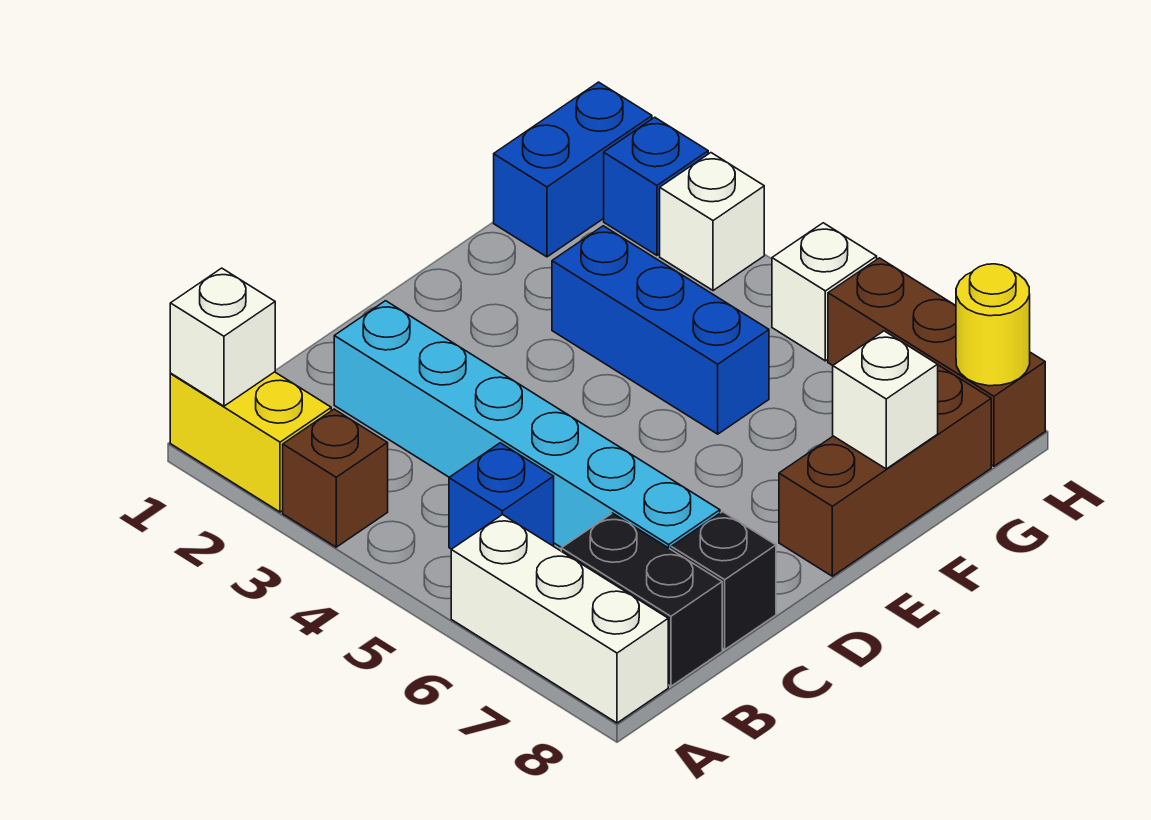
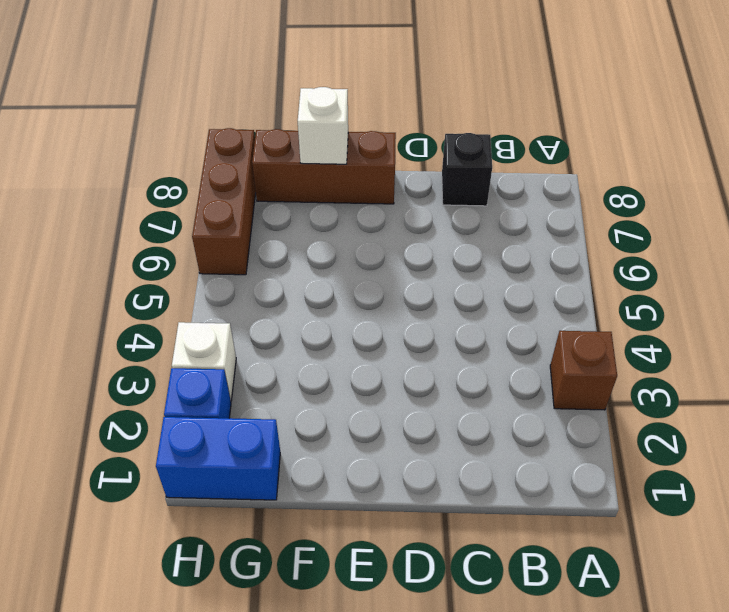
none -> yellow brick A1:A2 level 1
none -> white brick A6:A8 level 1
none -> blue brick B5 level 1

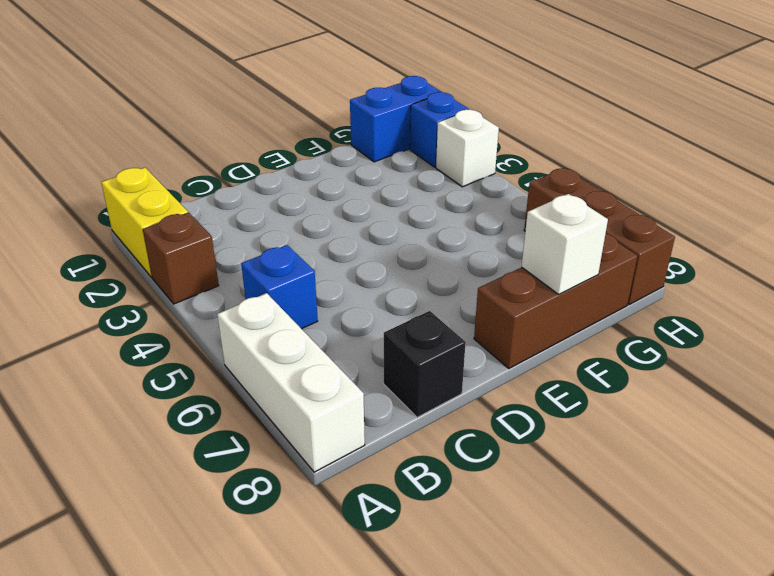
none -> black brick B7:B8 level 1
none -> cyan brick C2:C7 level 1
none -> blue brick F3:F5 level 1

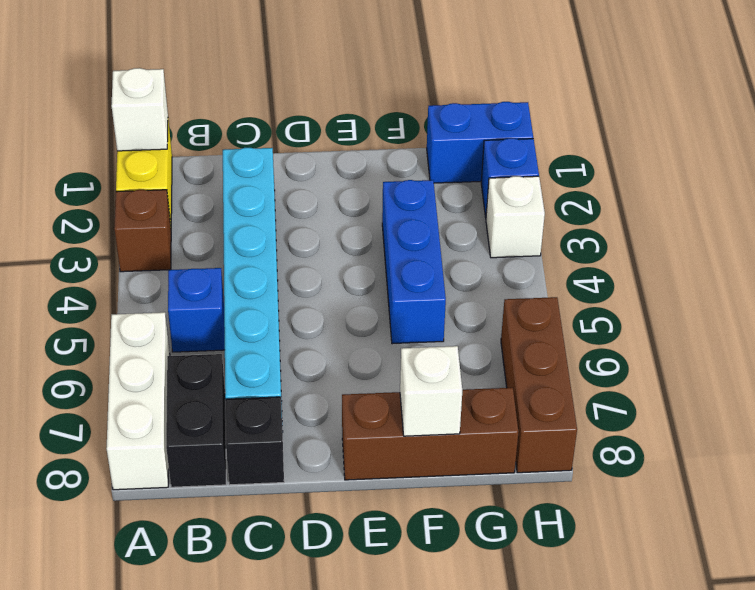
none -> white brick H5 level 1
none -> yellow round brick H8 level 2

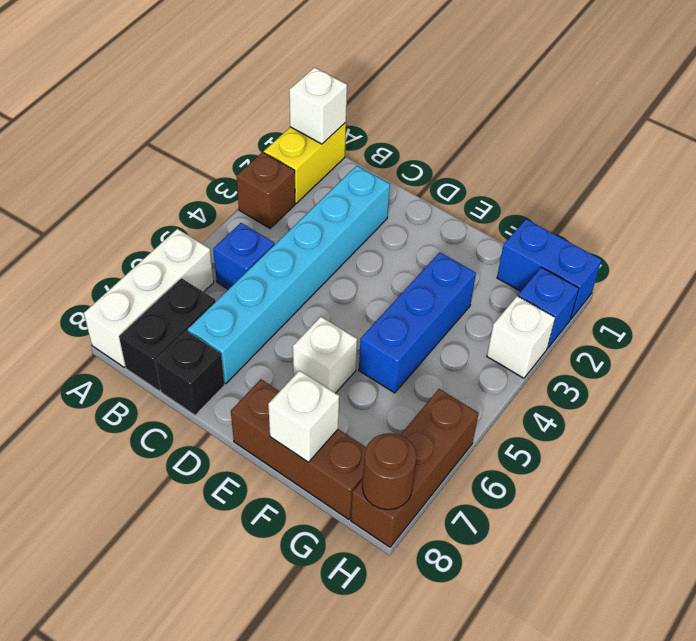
white brick E6 level 1 -> white brick H5 level 1
brown round brick H8 level 2 -> yellow round brick H8 level 2

